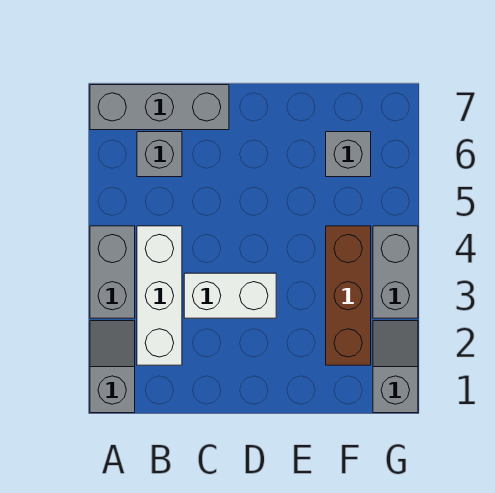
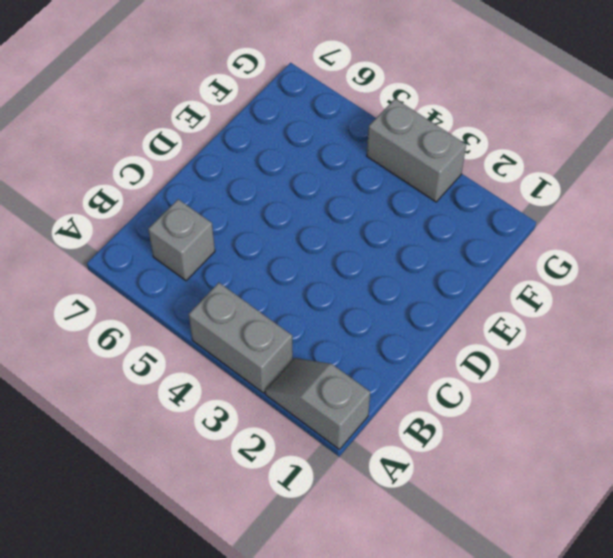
none -> grey brick A7:C7 level 1
none -> white brick B2:B4 level 1

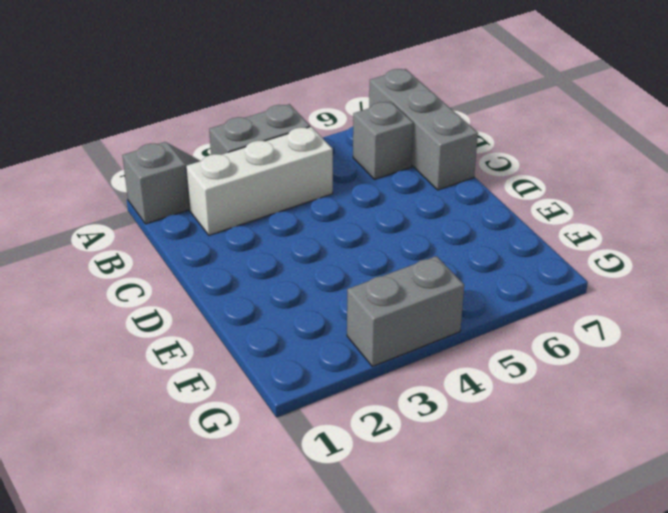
none -> white brick C3:D3 level 1
none -> brown brick F2:F4 level 1

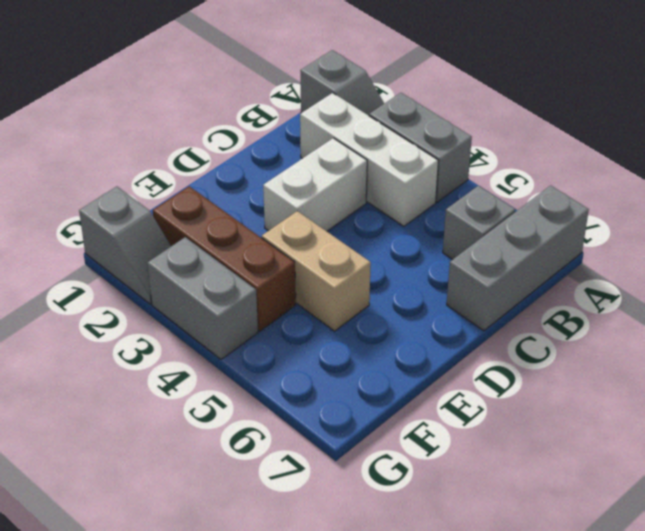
tan brick E4:E5 level 1 -> none
none -> grey brick F6 level 1

